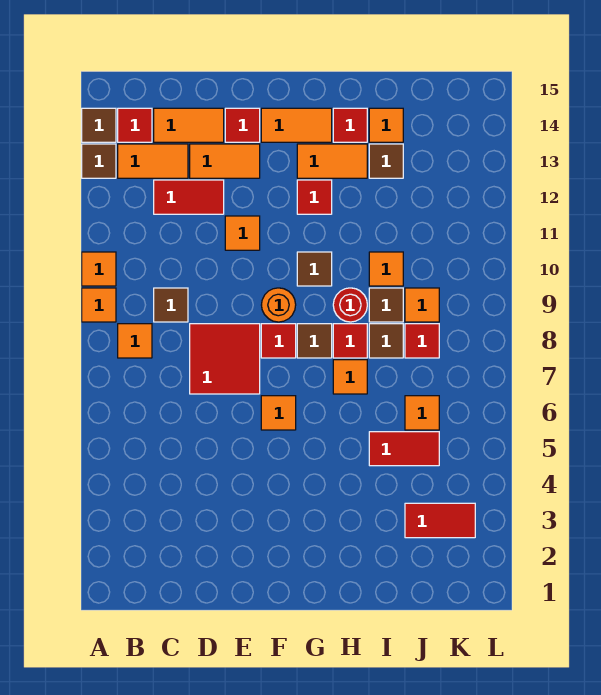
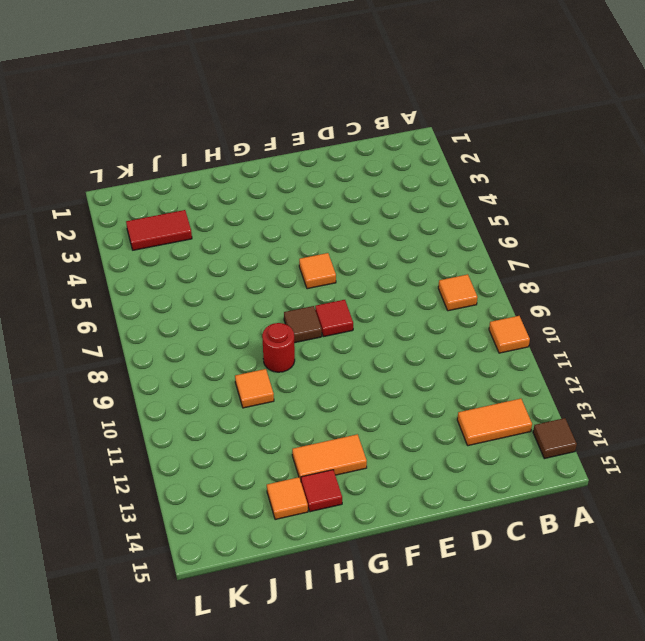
none -> orange tile A9 level 1
none -> brown tile A13 level 1
none -> red tile B14 level 1
none -> brown tile C9 level 1

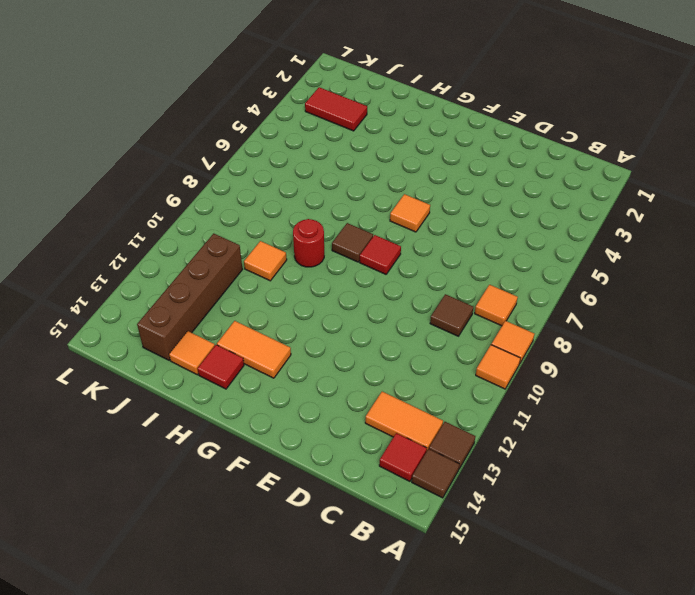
brown brick J11:J14 level 1 -> none
none -> red tile C12:D12 level 1
none -> orange tile C14:D14 level 1
none -> red tile D7:E8 level 1
none -> orange tile D13:E13 level 1

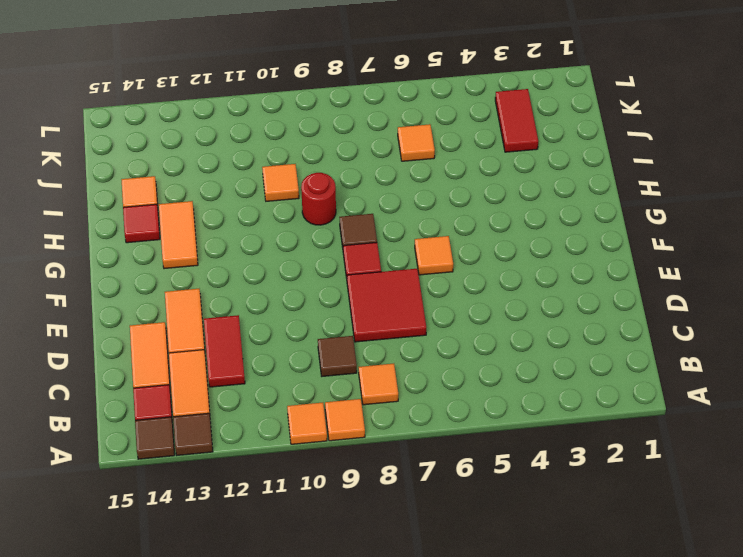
none -> orange tile E11 level 1
none -> red tile E14 level 1
none -> orange round brick F9 level 1
none -> orange tile F14:G14 level 1

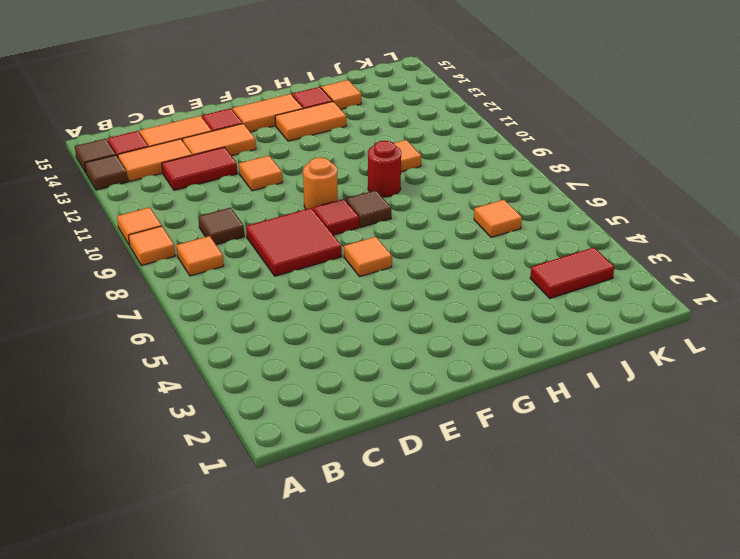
none -> brown tile G10 level 1
none -> red tile G12 level 1
none -> orange tile H7 level 1
none -> red tile H8 level 1

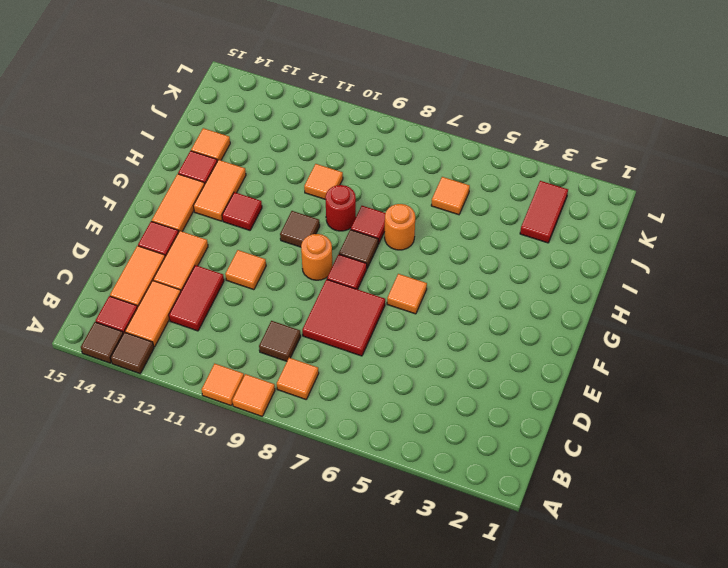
orange round brick H7 level 1 -> orange tile H7 level 1
none -> red tile I5:J5 level 1
none -> brown tile I8 level 1
none -> brown tile I9 level 1
none -> brown tile I13 level 1

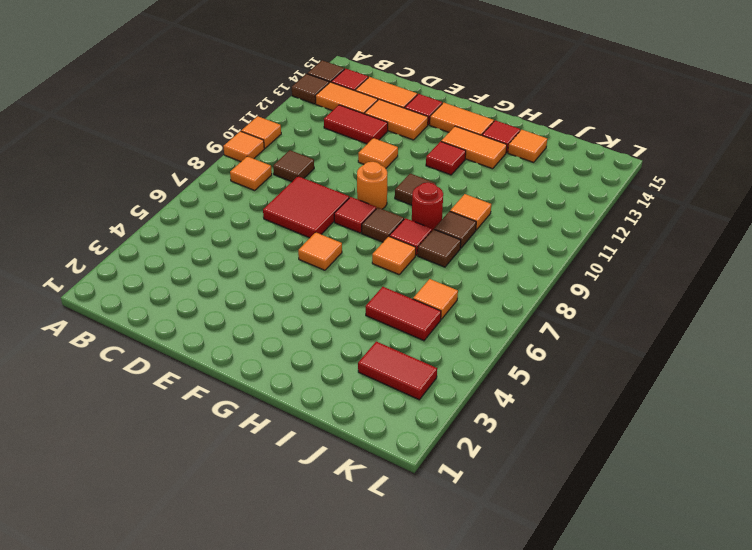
none -> brown tile I13 level 1
none -> red tile J8 level 1
none -> orange tile J9 level 1

